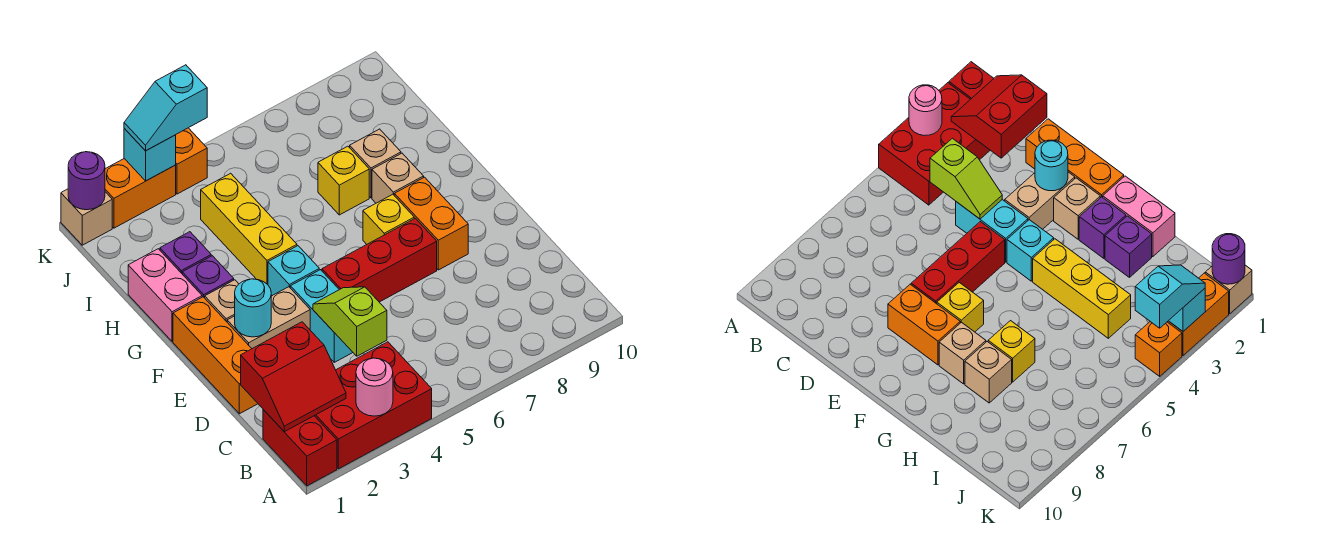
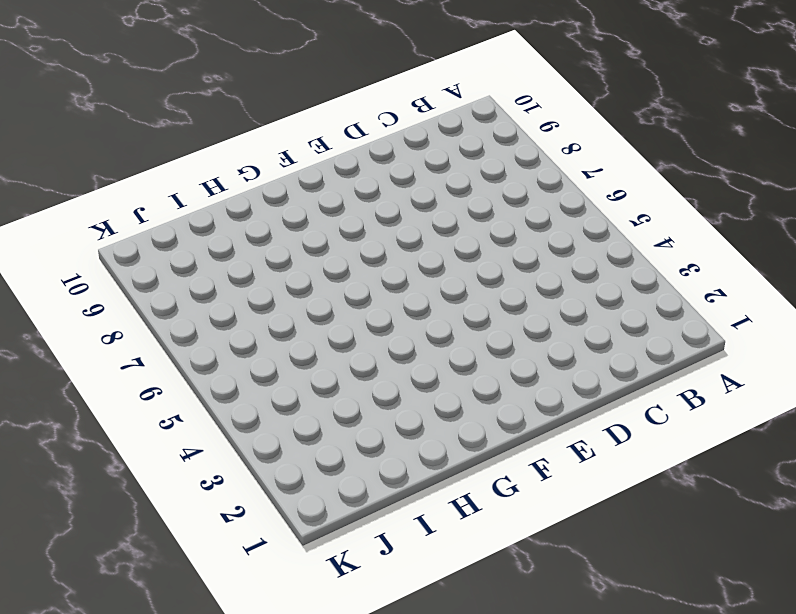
none -> red brick A1:B1 level 1
none -> red brick A2:B4 level 1
none -> orange brick D1:F1 level 1

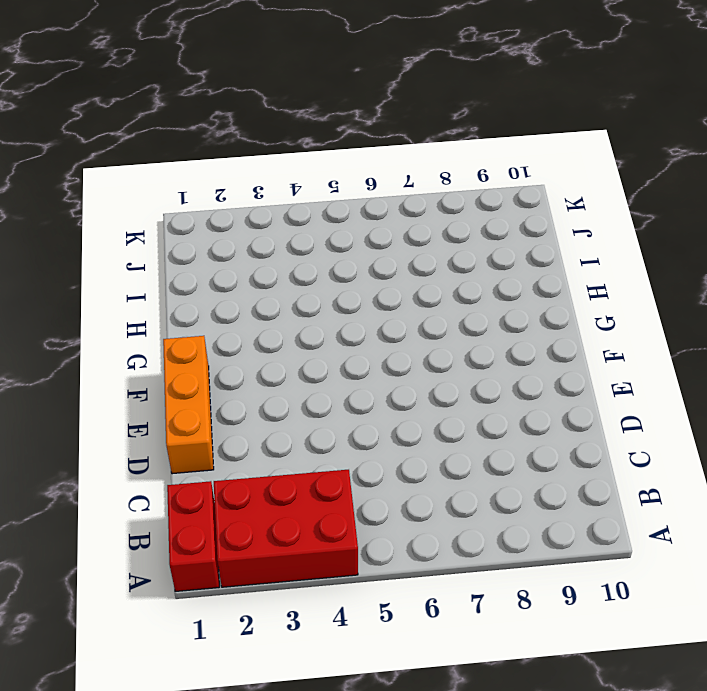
none -> cyan brick D4:E4 level 1
none -> tan brick E2:E3 level 1
none -> red brick E5:E7 level 1

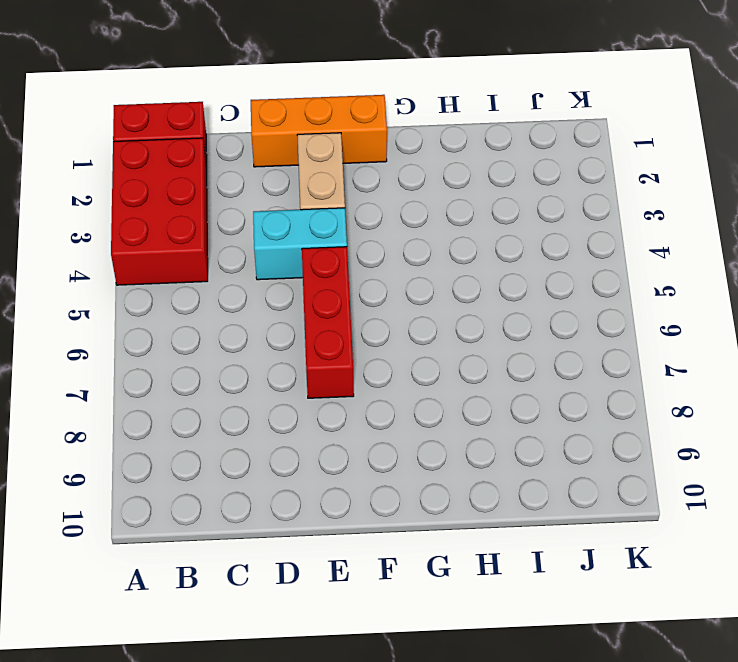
none -> orange brick E8:F8 level 1
none -> tan brick F2 level 1
none -> cyan brick F4 level 1

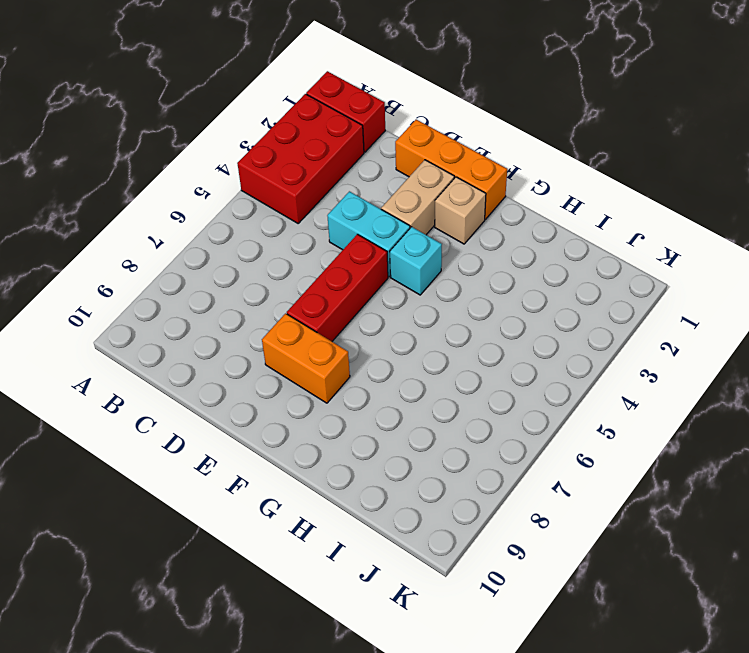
none -> yellow brick F7 level 1
none -> pink brick G1:H1 level 1
none -> purple brick G2 level 1

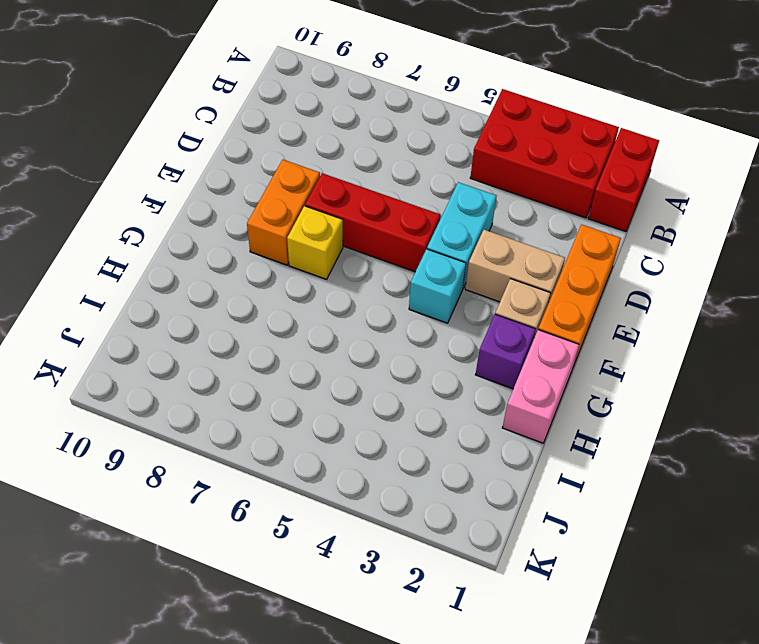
none -> yellow brick G4:I4 level 1
none -> tan brick G8 level 1
none -> purple brick H2 level 1

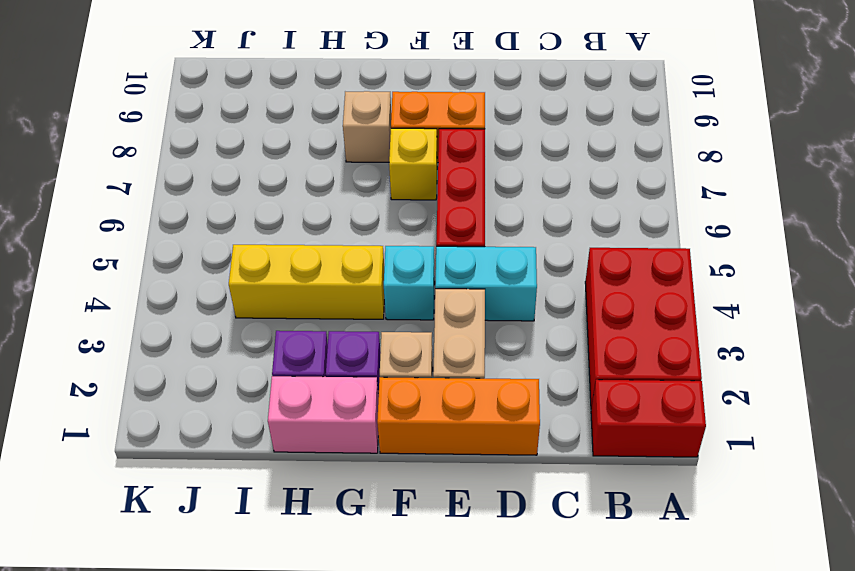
none -> yellow brick H7 level 1
none -> tan brick H8 level 1
none -> tan brick K1 level 1

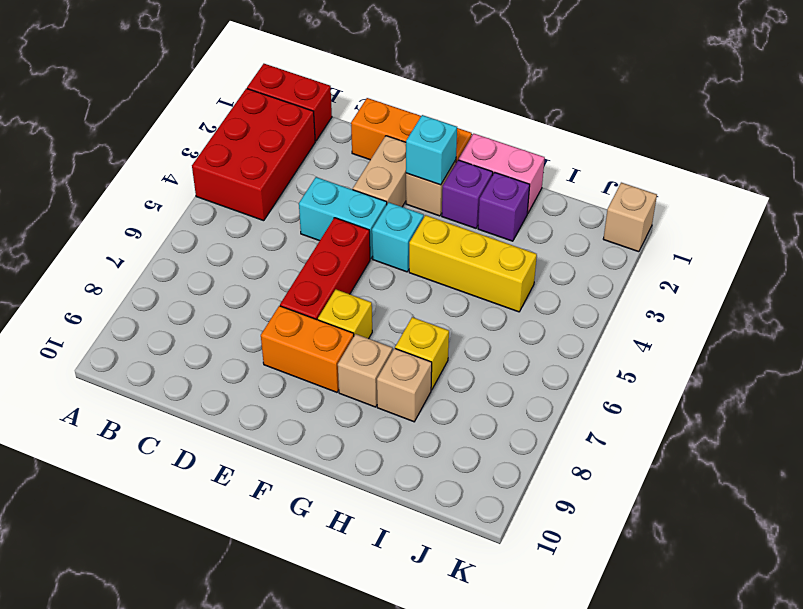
cyan brick F2 level 2 -> cyan brick K3 level 2
none -> orange brick K2:K3 level 1
none -> orange brick K4 level 1
none -> pink round brick A3 level 2

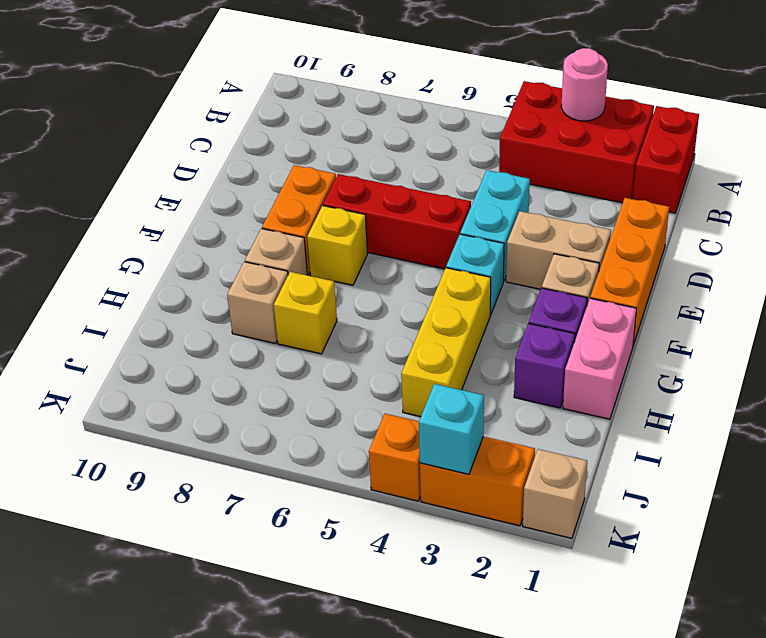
none -> red slope B1:C2 level 2 top C
none -> lime slope C4:D4 level 2 top C
none -> cyan round brick E2 level 2

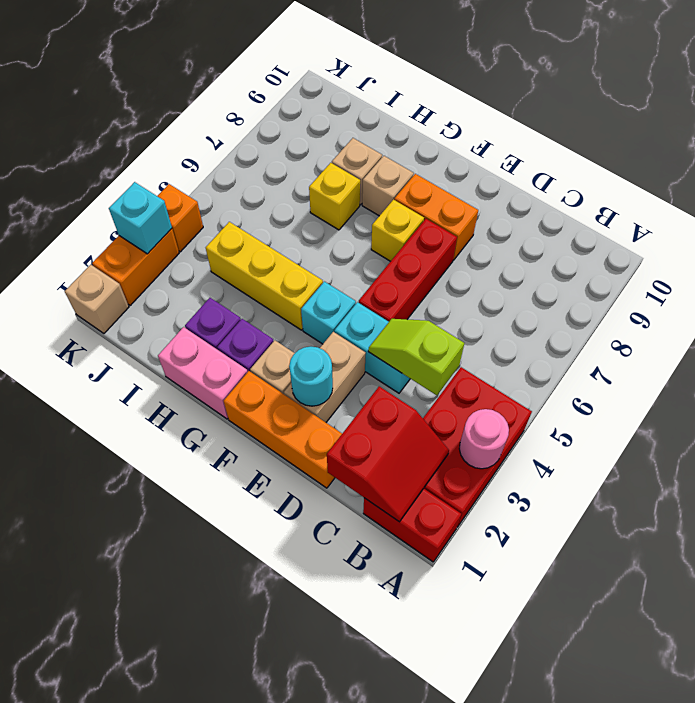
none -> purple round brick K1 level 2
none -> cyan slope K3:K4 level 3 top 4

